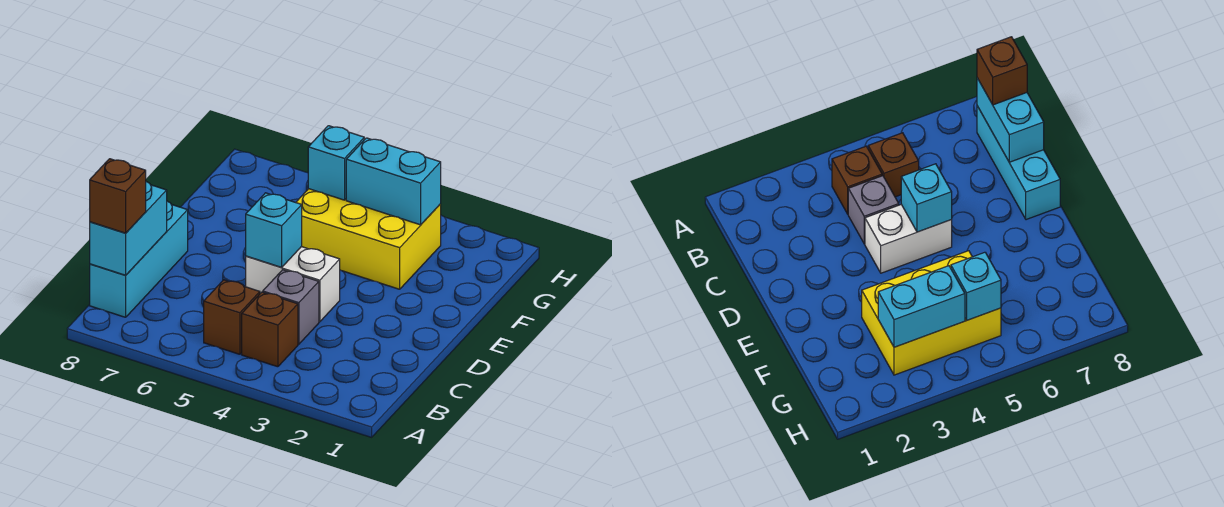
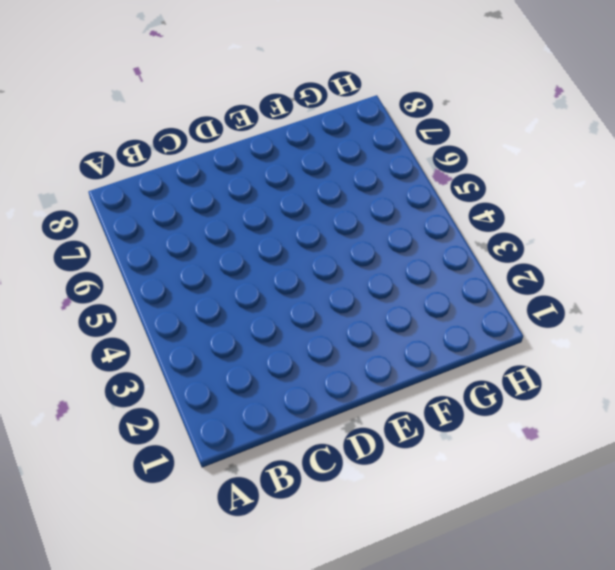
none -> brown brick B4 level 1
none -> brown brick B5 level 1

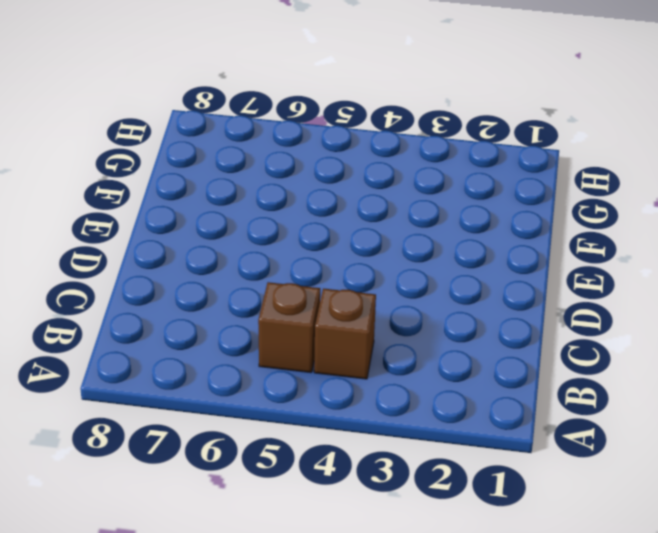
none -> cyan brick B8:D8 level 1
none -> grey brick C4 level 1

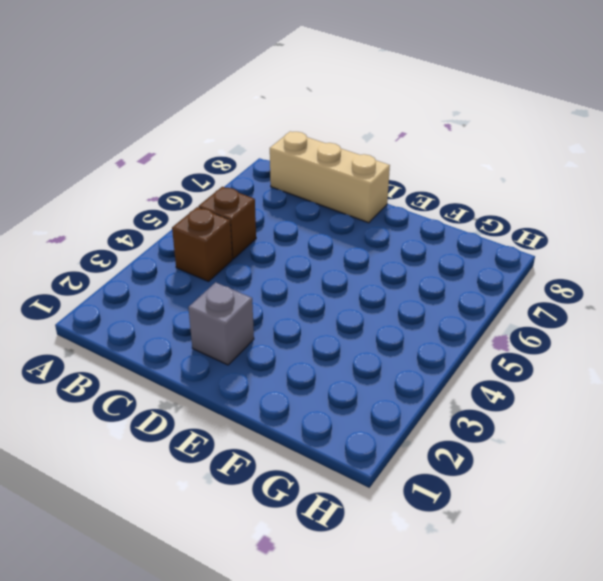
tan brick B8:D8 level 1 -> cyan brick B8:D8 level 1
grey brick D2 level 1 -> grey brick C4 level 1
none -> white brick D4:D5 level 1
none -> yellow brick F3:G5 level 1

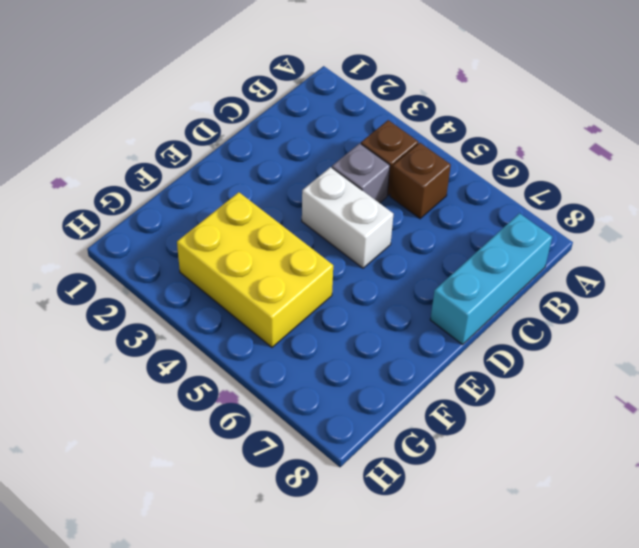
none -> cyan brick B8:C8 level 2
none -> cyan brick D5 level 2

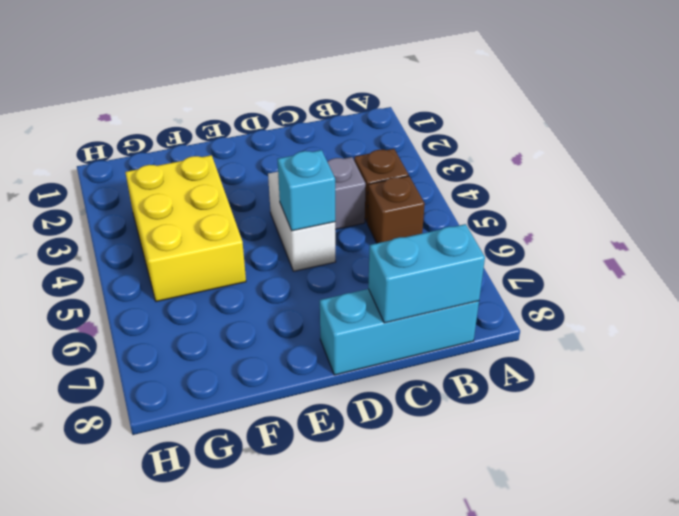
none -> cyan brick G3:G4 level 2
none -> cyan brick G5 level 2

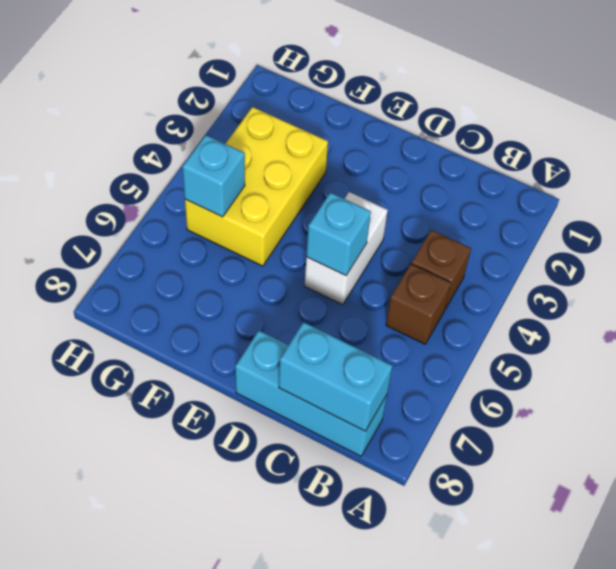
none -> grey brick C4 level 1
none -> cyan brick G3:G4 level 2

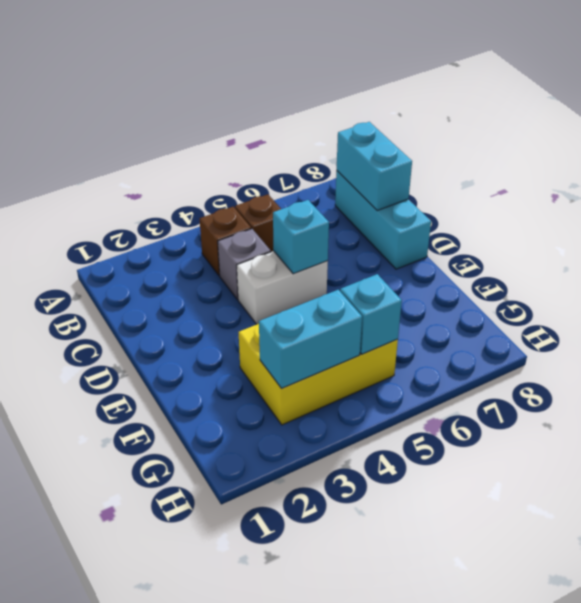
none -> brown brick B8 level 3

